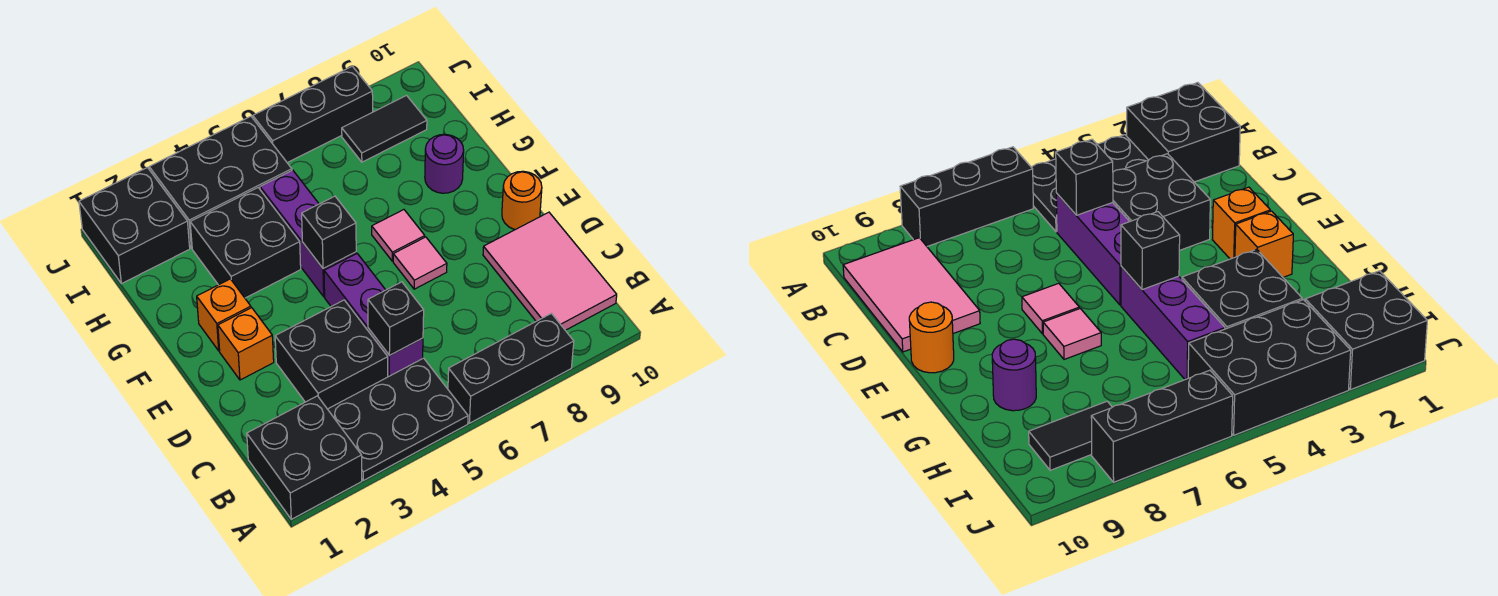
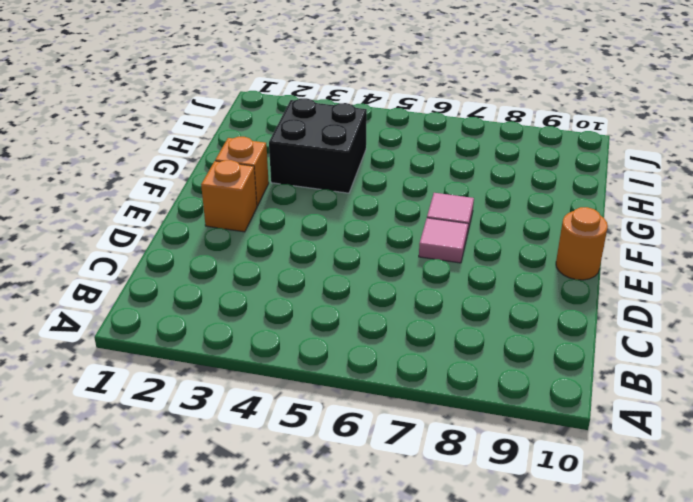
none -> black brick A1:B2 level 1
none -> black plate A3:B5 level 1
none -> black brick A6:A8 level 1

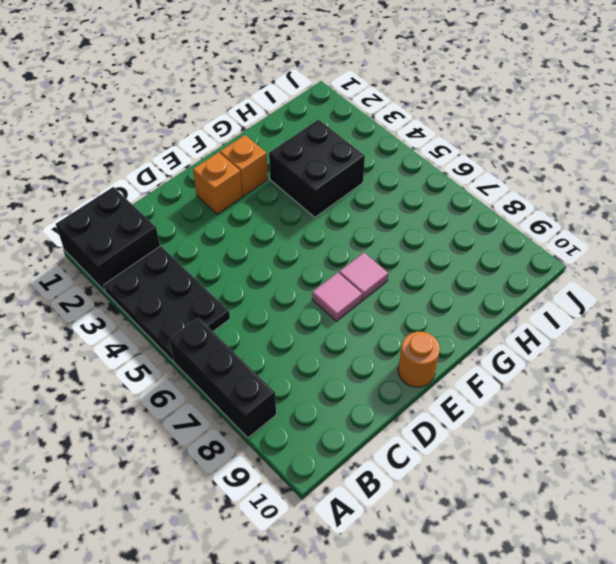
none -> pink tile B9:D10 level 1
none -> black brick C3:D4 level 1
none -> purple brick C5:E5 level 1

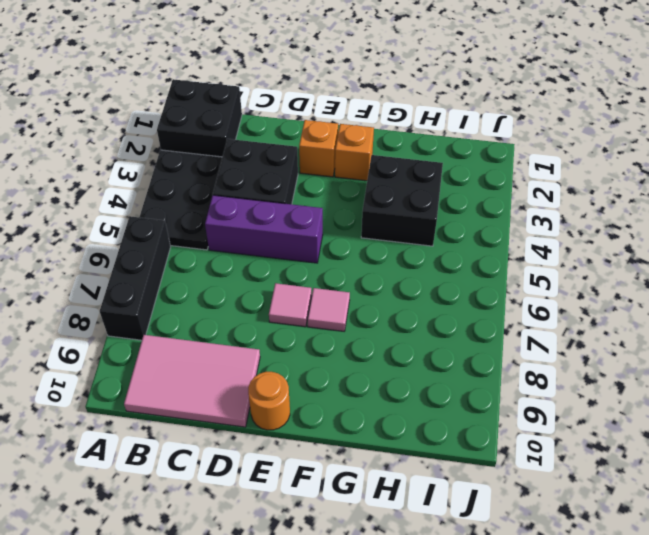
none -> purple brick F5:H5 level 1
none -> purple round brick G9 level 1
none -> black brick I1:J2 level 1

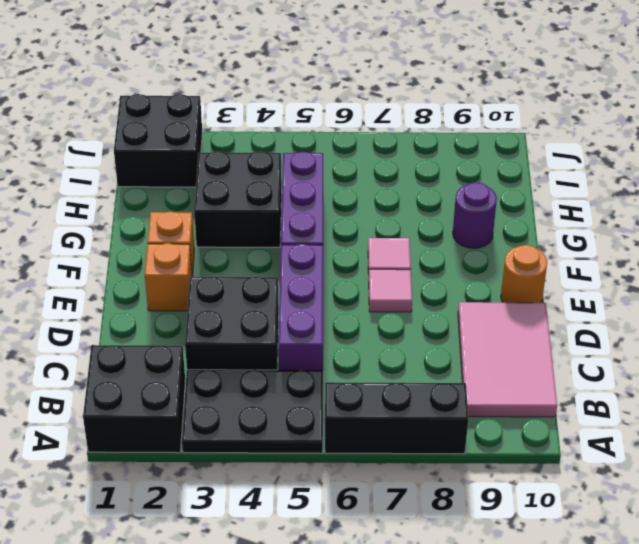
none -> black brick I3:J5 level 1
none -> black tile I8:I9 level 1
none -> black brick J6:J8 level 1

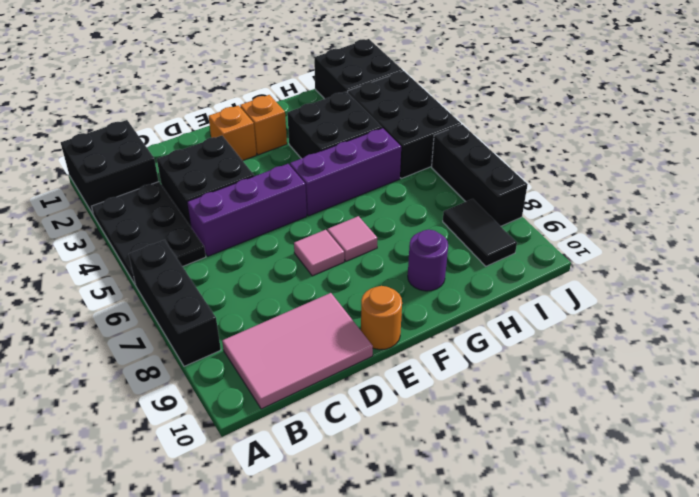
none -> black brick C5 level 2
none -> black brick F5 level 2

